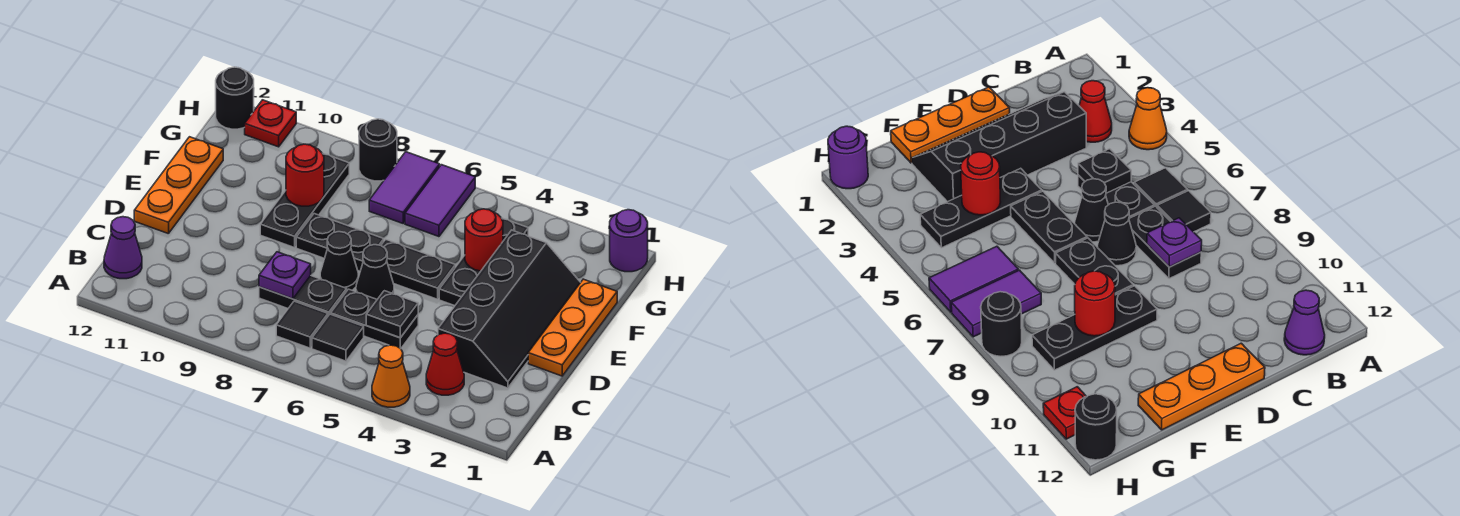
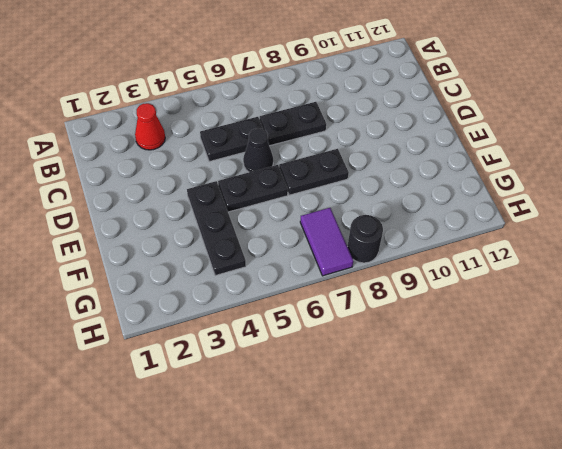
none -> orange cone A4 level 1
none -> black tile B6 level 1
none -> black tile B7 level 1

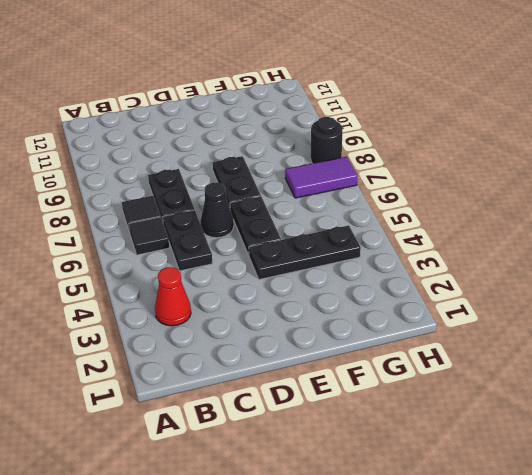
none -> orange cone A4 level 1
none -> purple cone B12 level 1
none -> black slope C2:F3 level 1 top 3

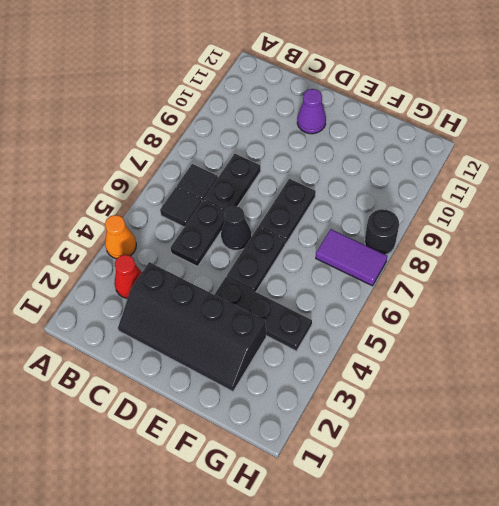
purple cone D11 level 1 -> purple cone B12 level 1
none -> orange plate D1:F1 level 1
none -> black cone D7 level 1
none -> orange plate D12:F12 level 1

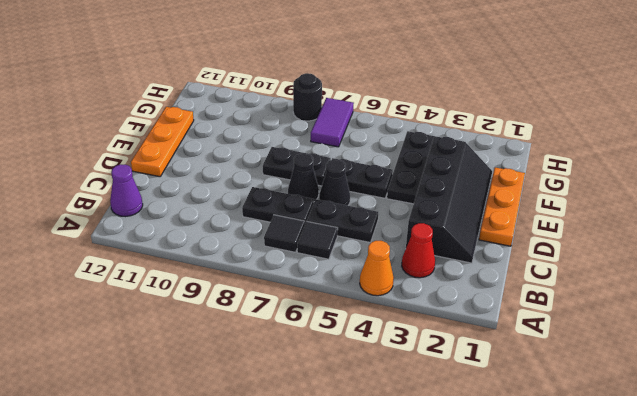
none -> black plate E9:G9 level 1
none -> purple tile G6:H6 level 1
none -> purple round brick H1 level 1

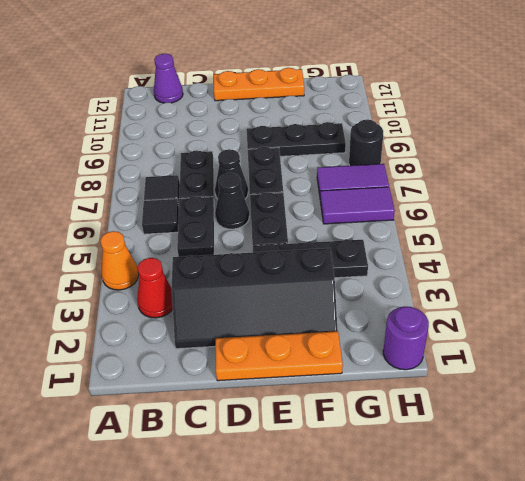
none -> red plate H11 level 1
none -> black round brick H12 level 1
none -> black plate C5 level 2

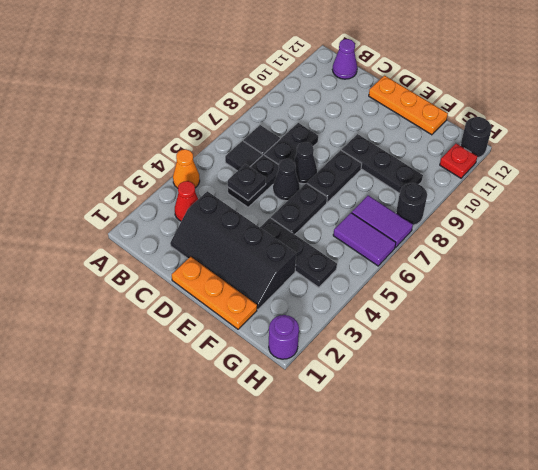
none -> purple plate C8 level 2
none -> red round brick F4 level 2
none -> red round brick F9 level 2

